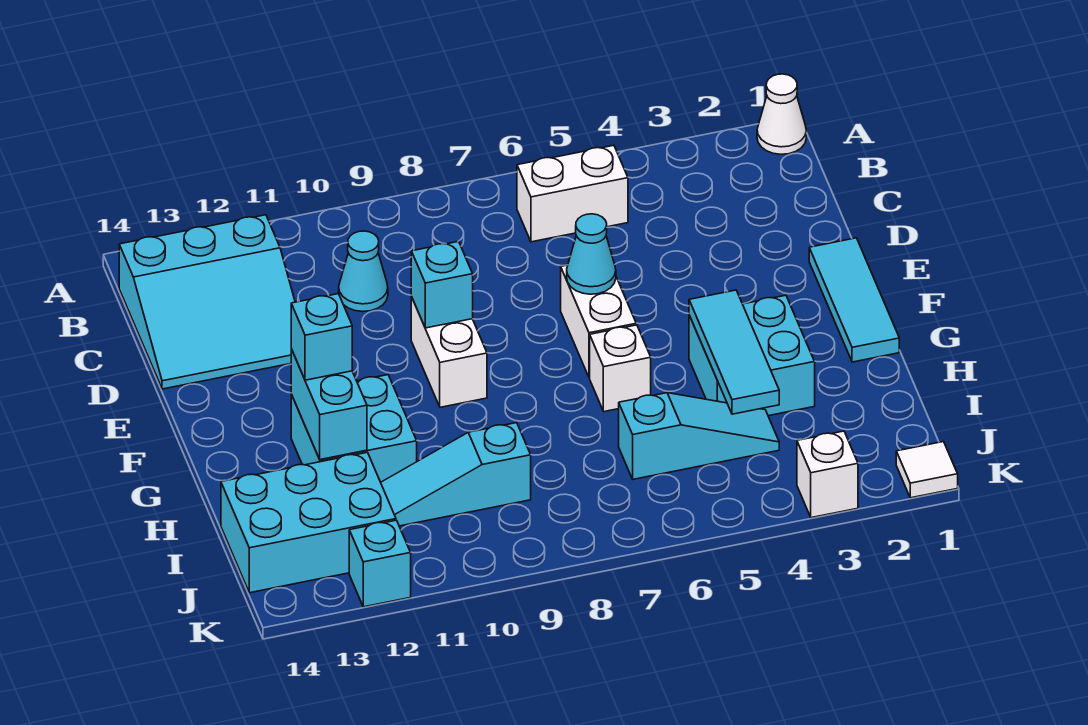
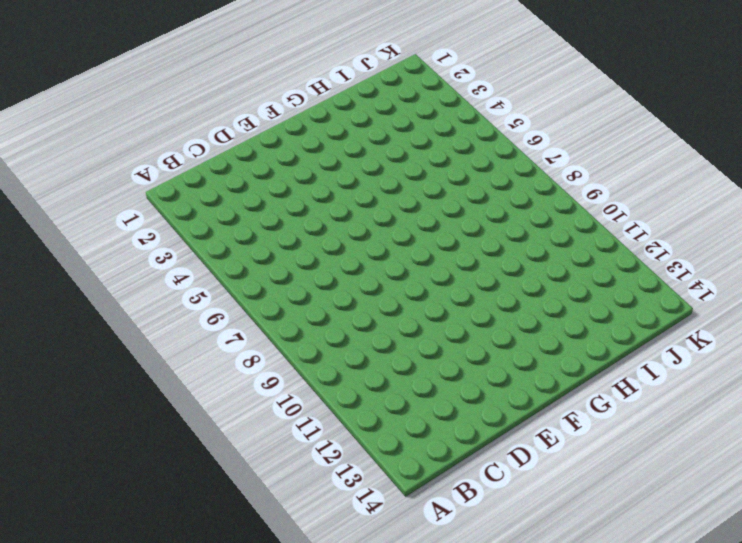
none -> white cone A1 level 1
none -> white brick B5:B6 level 1
none -> cyan slope B12:D14 level 1 top B

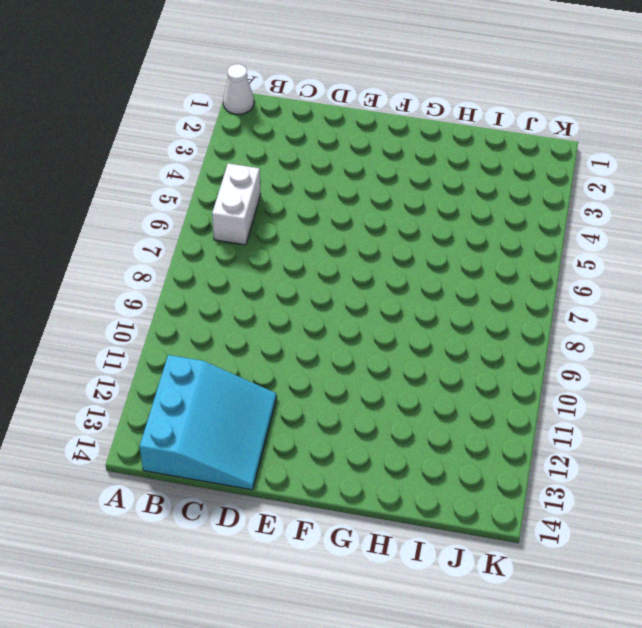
none -> cyan cone C10 level 1
none -> cyan tile E1:G1 level 1
none -> white brick E6:F6 level 1

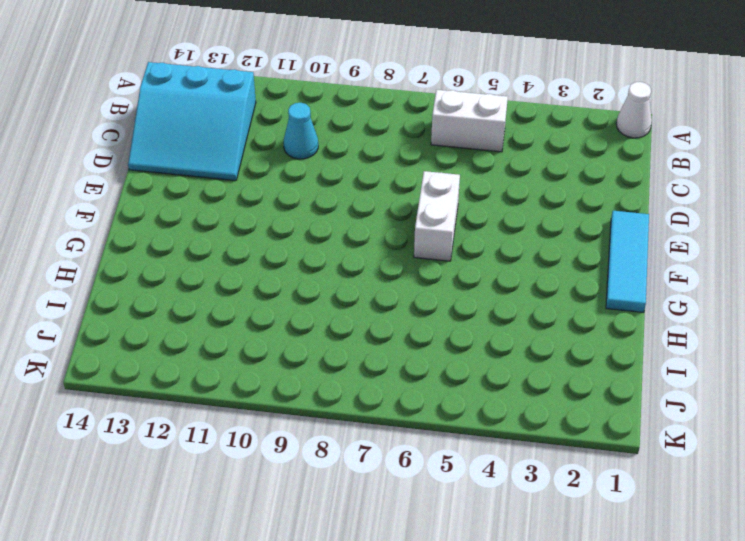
none -> white brick E9:F9 level 1
none -> cyan brick G3:H4 level 1
none -> white brick G6 level 1

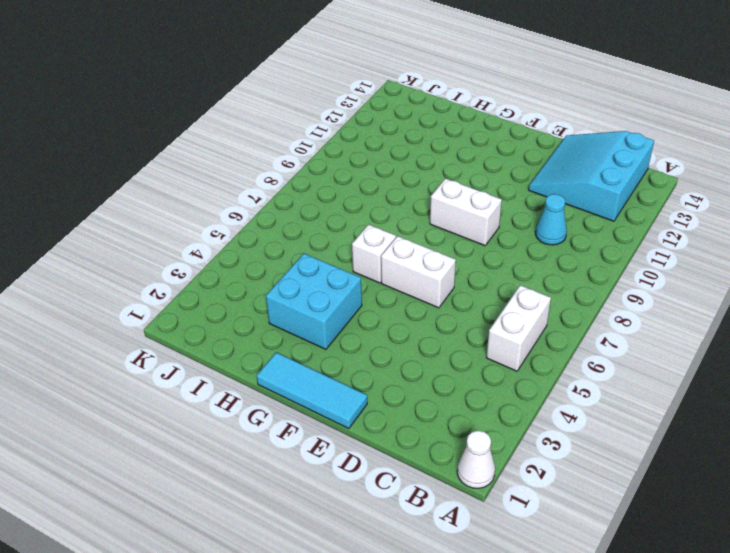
none -> cyan brick G11:H12 level 1
none -> cyan slope I4:I6 level 1 top 6
none -> cyan slope I9:I11 level 1 top 9

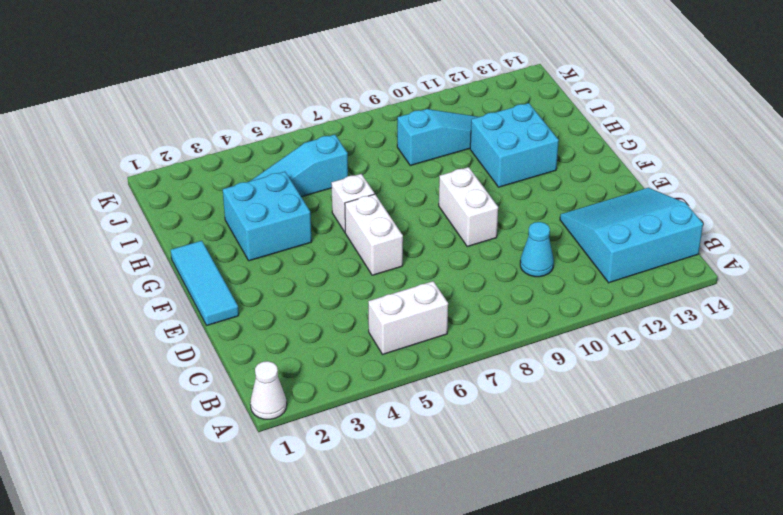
none -> cyan brick I12:J14 level 1
none -> white tile K1 level 1
none -> white brick K3 level 1

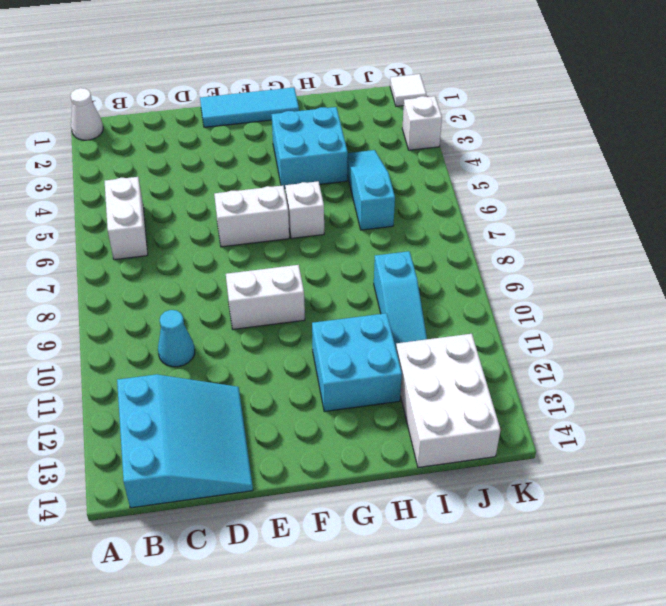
white brick I12:J14 level 1 -> cyan brick I12:J14 level 1
none -> cyan brick K12 level 1
none -> cyan cone E6 level 2
none -> cyan brick E9 level 2

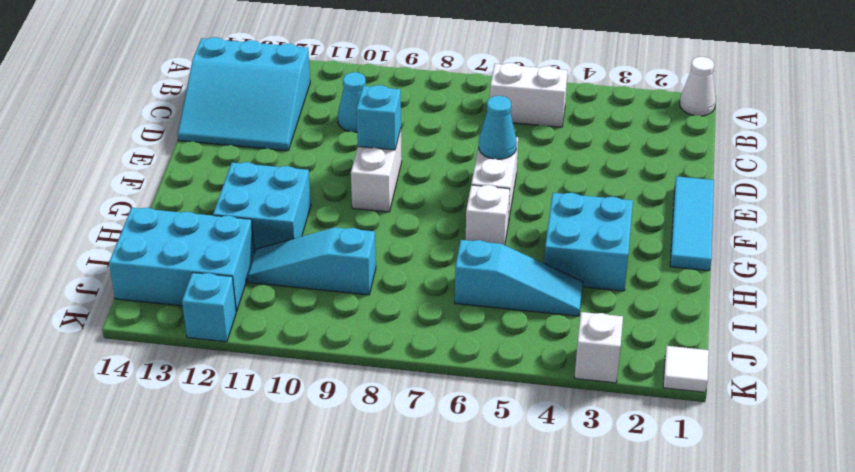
none -> cyan tile G4:I4 level 2
none -> cyan brick G12:H12 level 2
none -> cyan brick G12 level 3

